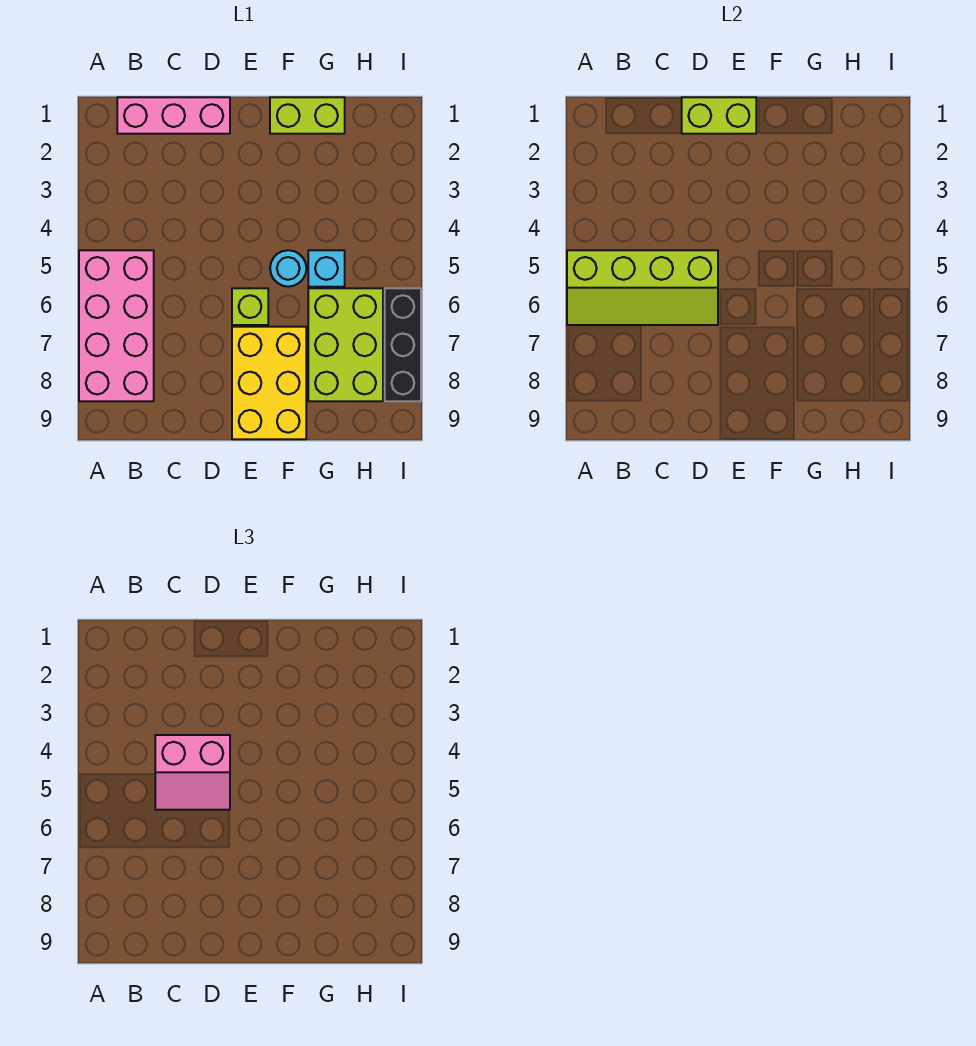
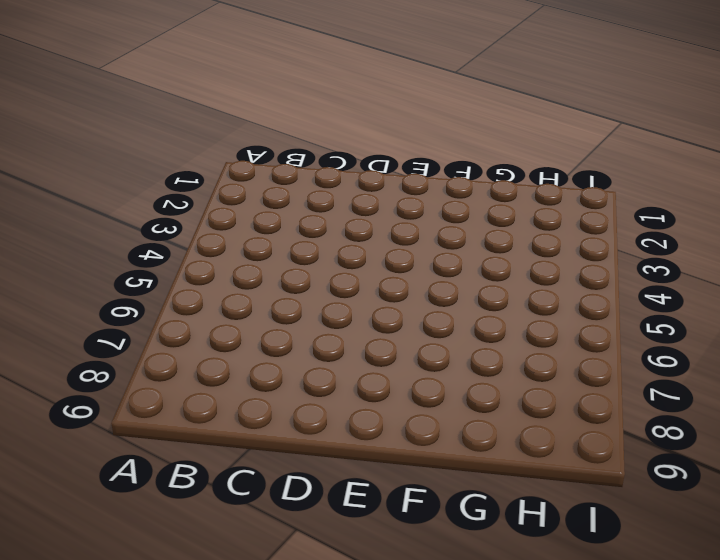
none -> pink brick A5:B8 level 1
none -> pink brick B1:D1 level 1
none -> lime brick E6 level 1

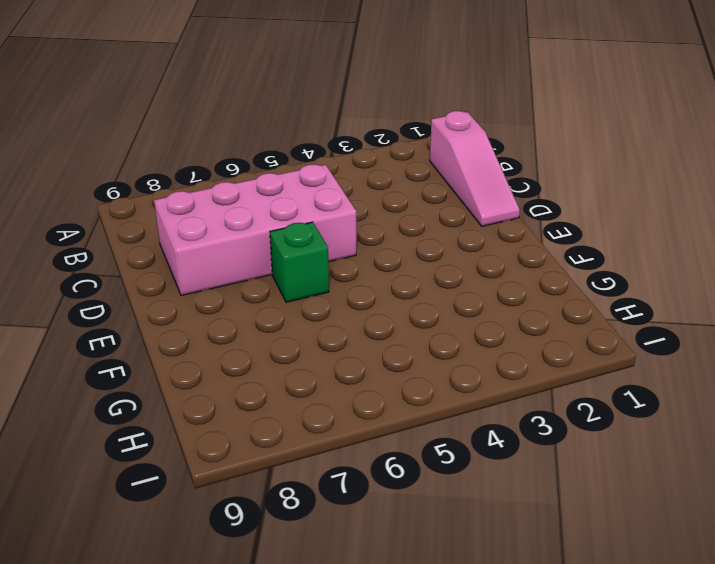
pink slope B1:D1 level 1 top B -> pink brick B1:D1 level 1
pink brick C5:D8 level 1 -> pink brick A5:B8 level 1
green brick E6 level 1 -> lime brick E6 level 1
none -> yellow brick E7:F9 level 1
none -> lime brick F1:G1 level 1
none -> cyan round brick F5 level 1

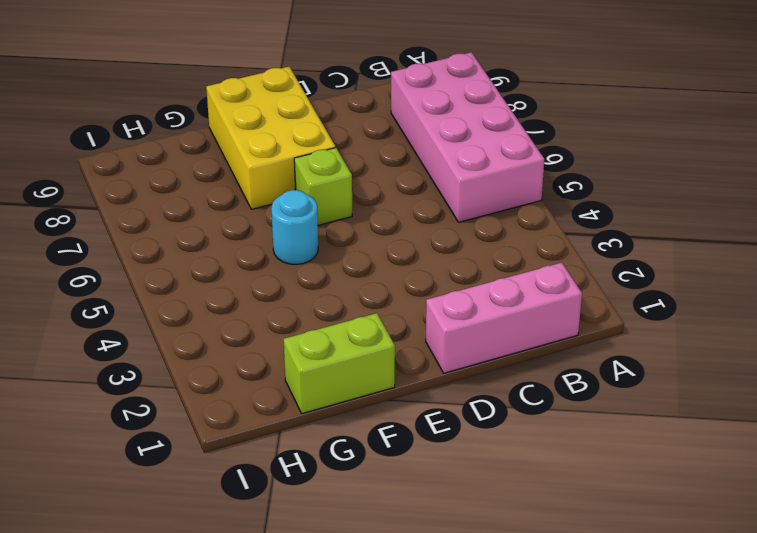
none -> cyan brick G5 level 1
none -> lime brick G6:H8 level 1
none -> black brick I6:I8 level 1

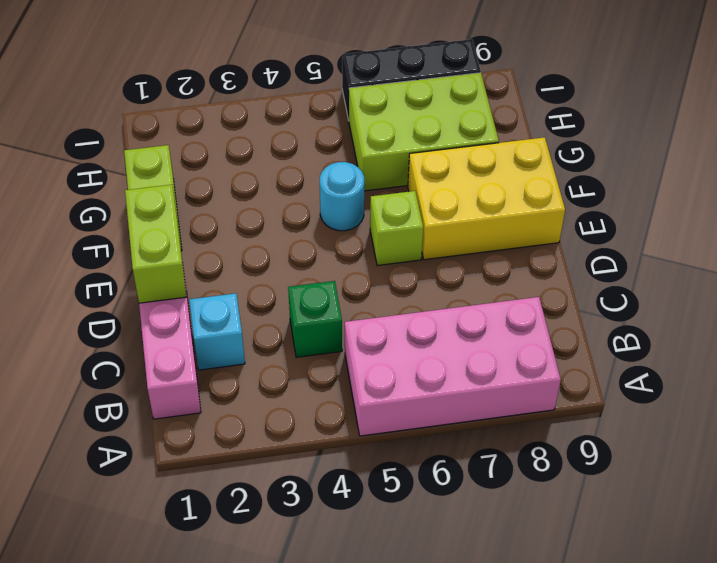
cyan brick C2 level 1 -> cyan brick G5 level 1
green brick C4 level 1 -> none
none -> lime slope A5:D6 level 2 top 5
none -> pink slope C4:D5 level 3 top 4

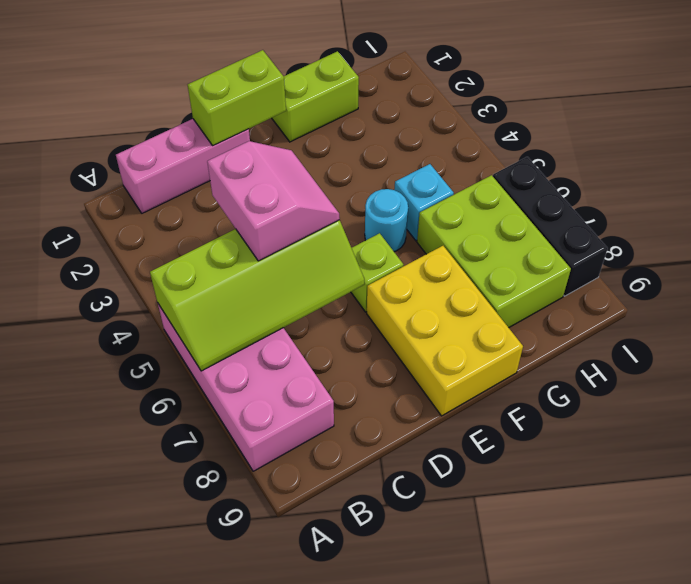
pink slope C4:D5 level 3 top C -> pink slope C4:D5 level 3 top 4

